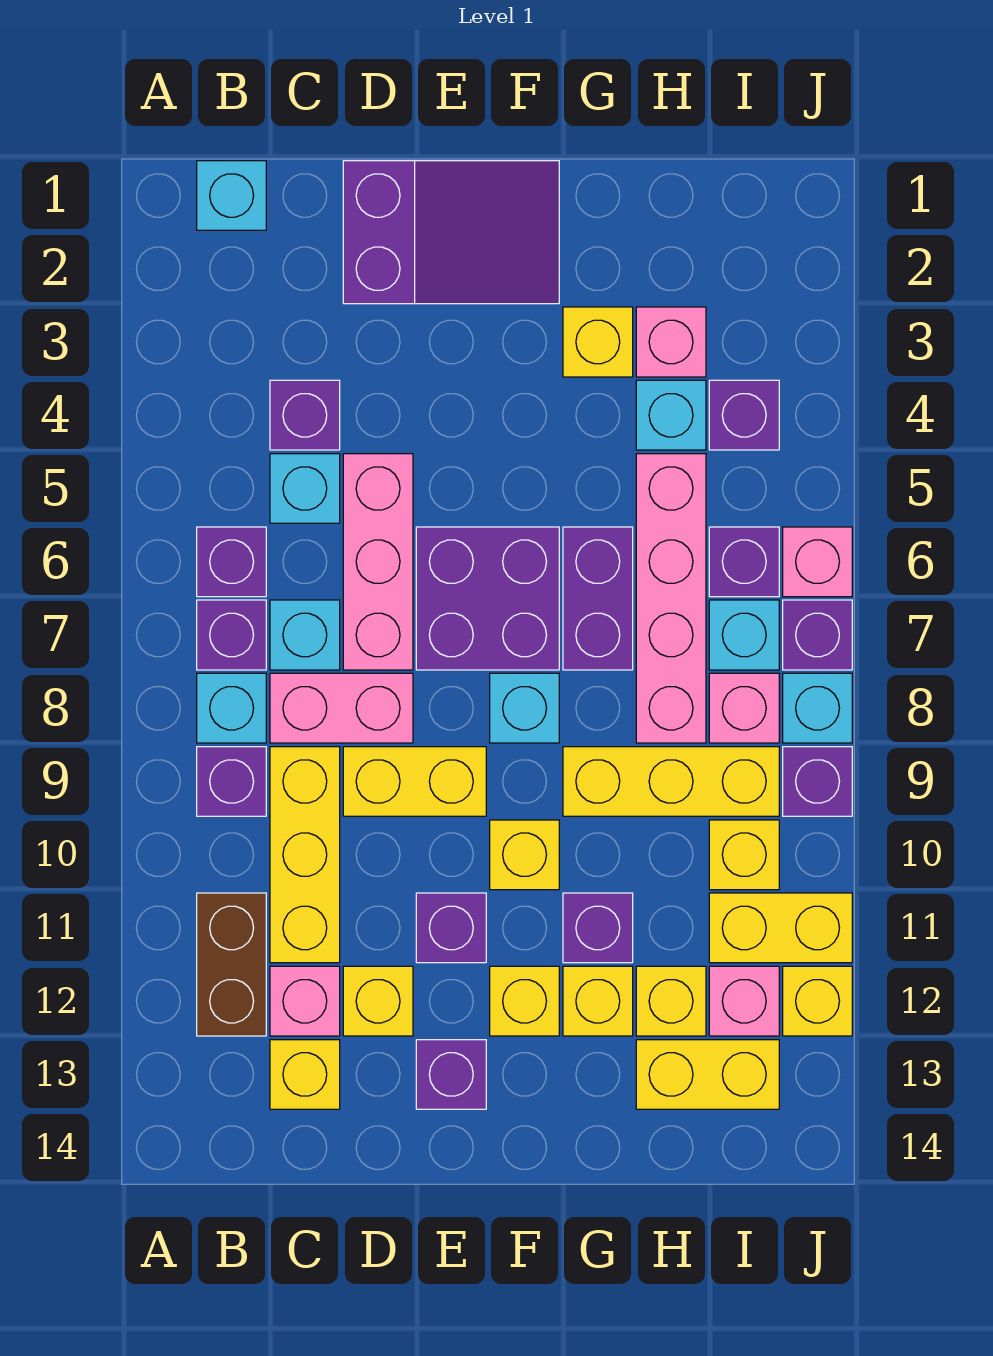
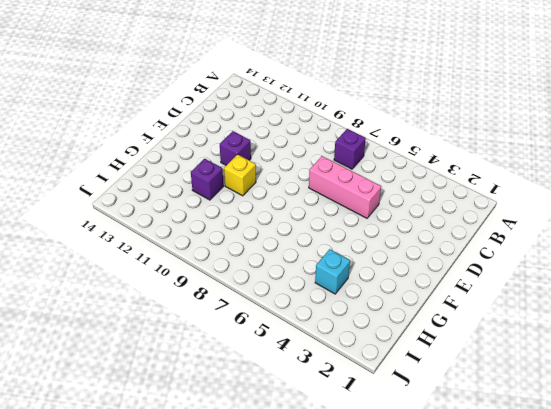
none -> cyan brick B1 level 1
none -> purple brick B6 level 1
none -> cyan brick B8 level 1
none -> purple brick B9 level 1

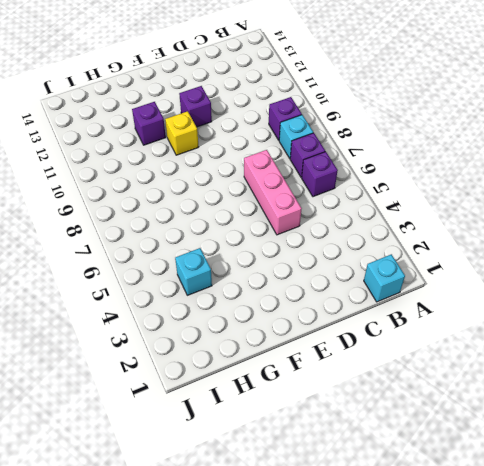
none -> brown brick B11:B12 level 1
none -> purple brick C4 level 1
none -> cyan brick C5 level 1
none -> cyan brick C7 level 1

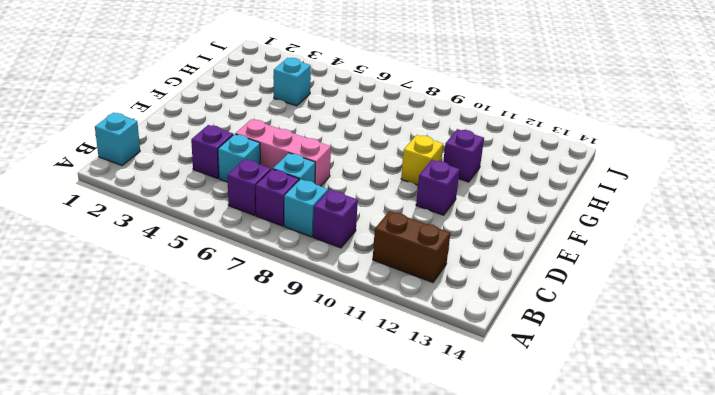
none -> pink brick C8:D8 level 1
none -> yellow brick C9:C11 level 1
none -> pink brick C12 level 1
none -> yellow brick C13 level 1

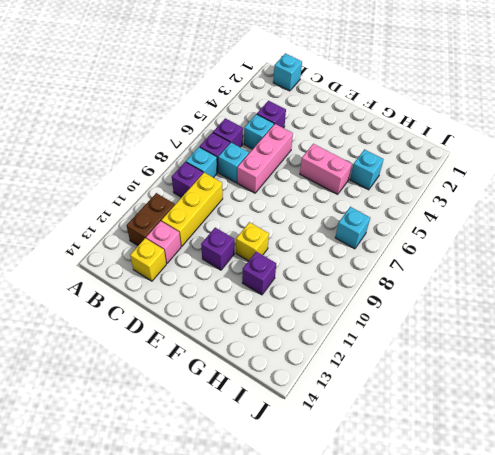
pink brick F5:G5 level 1 -> pink brick C8:D8 level 1
none -> purple slope D1:F2 level 1 top D
none -> yellow brick D9:E9 level 1
none -> yellow brick D12 level 1
none -> purple brick E6:F7 level 1

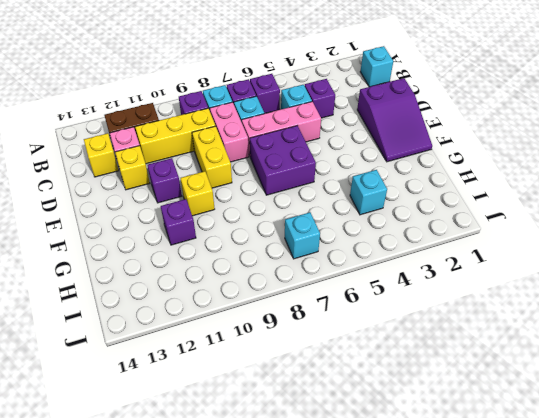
none -> purple brick E13 level 1
none -> cyan brick F8 level 1
none -> yellow brick F12 level 1
none -> yellow brick G3 level 1

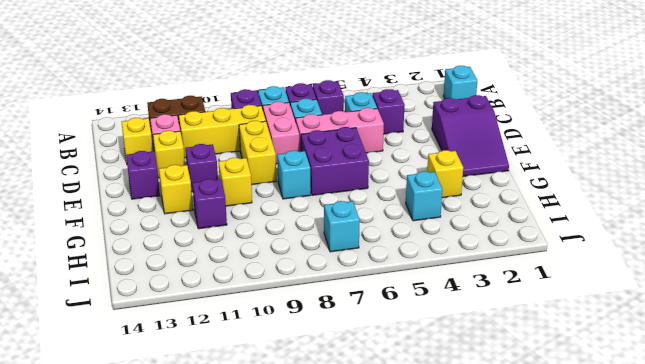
none -> purple brick G6:G7 level 1
none -> yellow brick G9:I9 level 1
none -> yellow brick G12 level 1
none -> pink brick H3 level 1

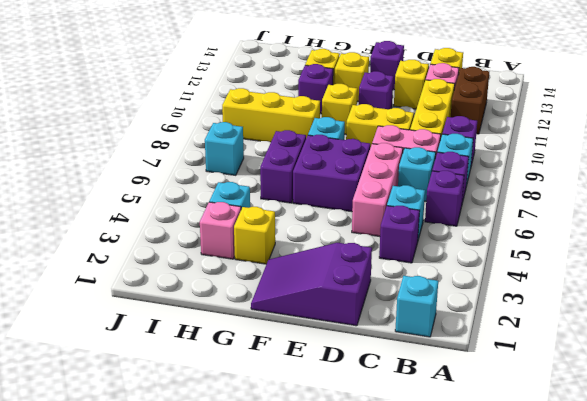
none -> pink brick H5:H8 level 1
none -> yellow brick H12 level 1
none -> yellow brick H13:I13 level 1
none -> purple brick I4 level 1

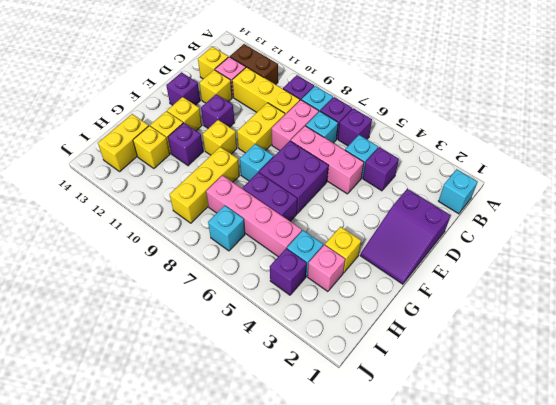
none -> purple brick I6 level 1
none -> pink brick I8 level 1
none -> yellow brick I10 level 1
none -> yellow brick I11:J11 level 1

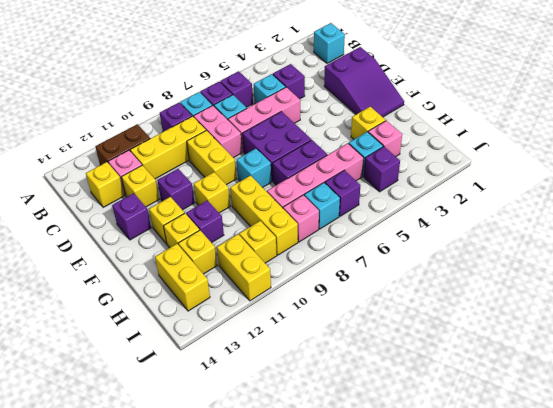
none -> pink brick I12 level 1
none -> pink brick J6 level 1
none -> purple brick J7 level 1
none -> cyan brick J8 level 1

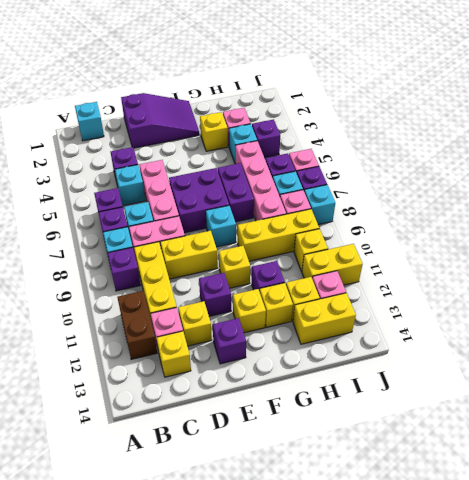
none -> purple brick J9 level 1
none -> yellow brick J12 level 1

